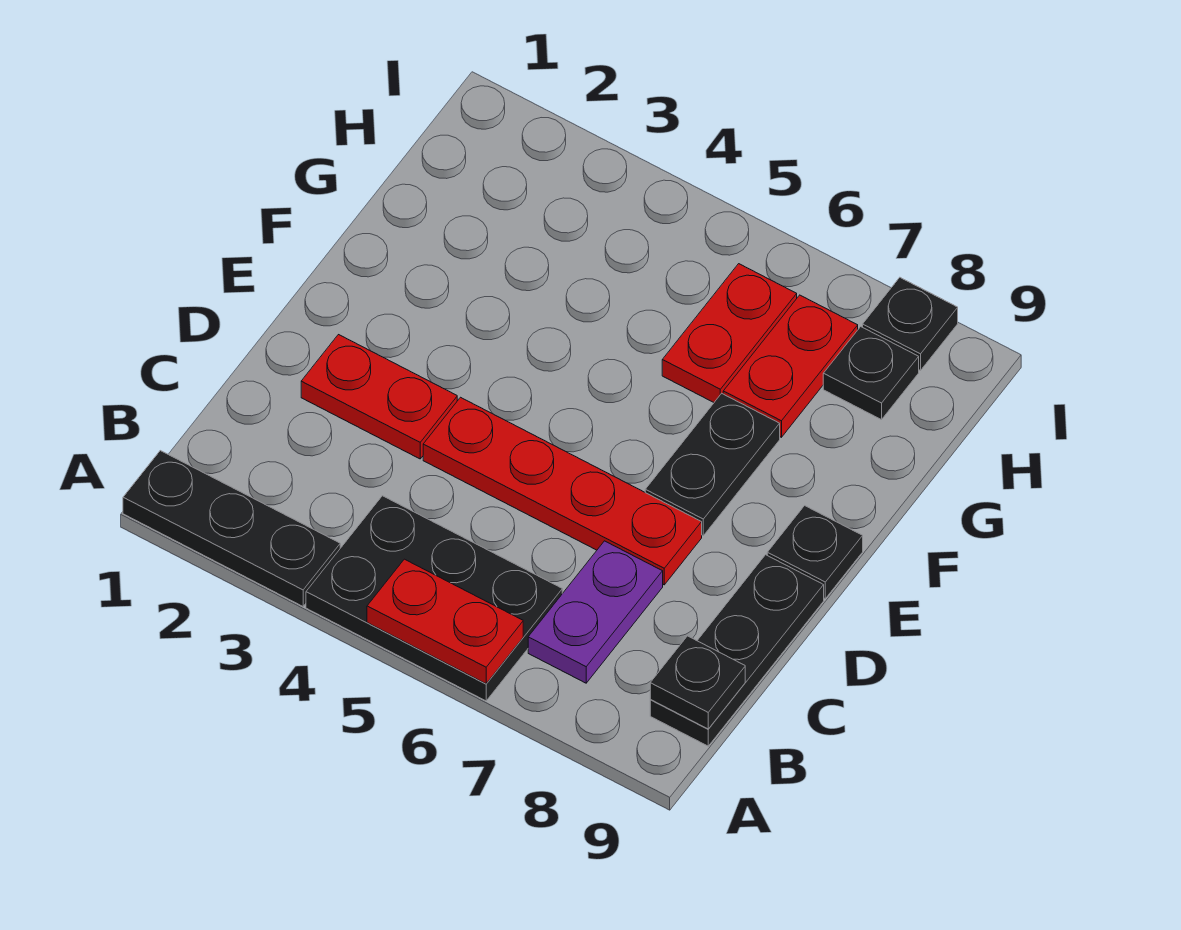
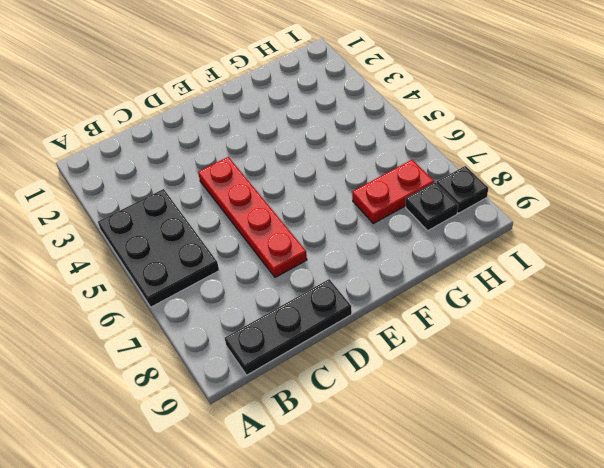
none -> black plate A1:A3 level 1
none -> purple plate B7:C7 level 1
none -> red plate D2:D3 level 1

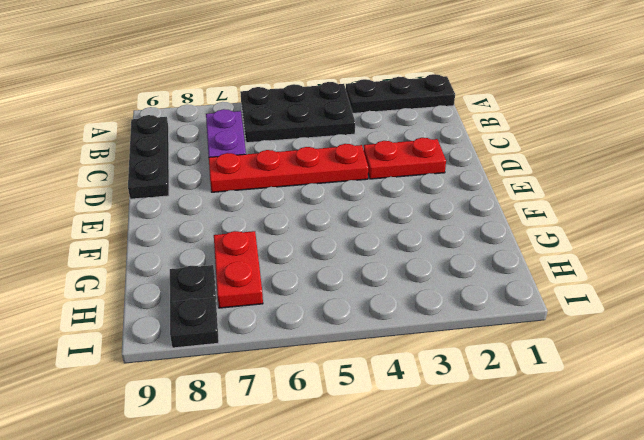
none -> black plate E7:F7 level 1
none -> black plate E9 level 1
none -> red plate G6:H6 level 1

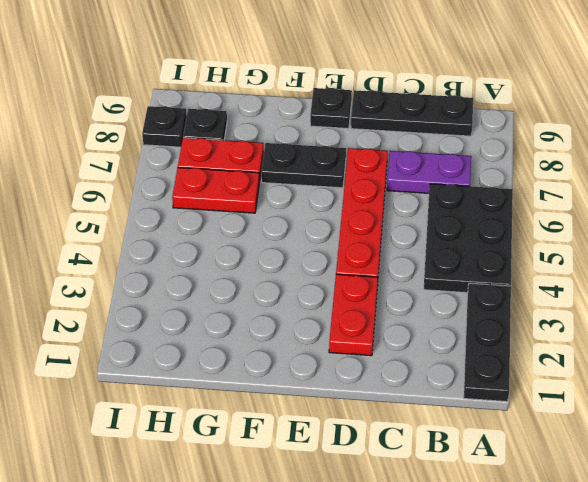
none -> red plate A5:A6 level 2
none -> black plate B9 level 2

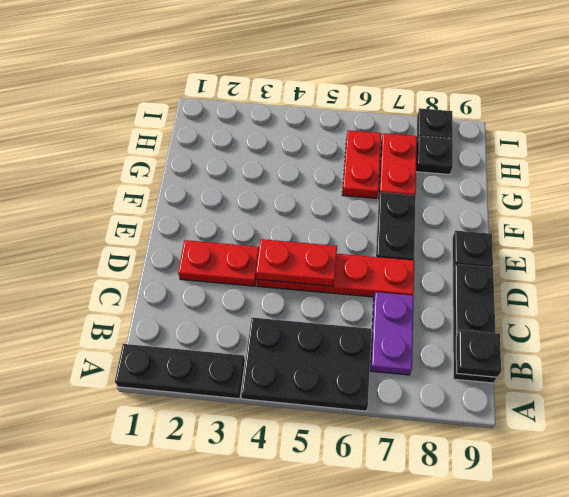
red plate D4:D5 level 2 -> red plate A5:A6 level 2

